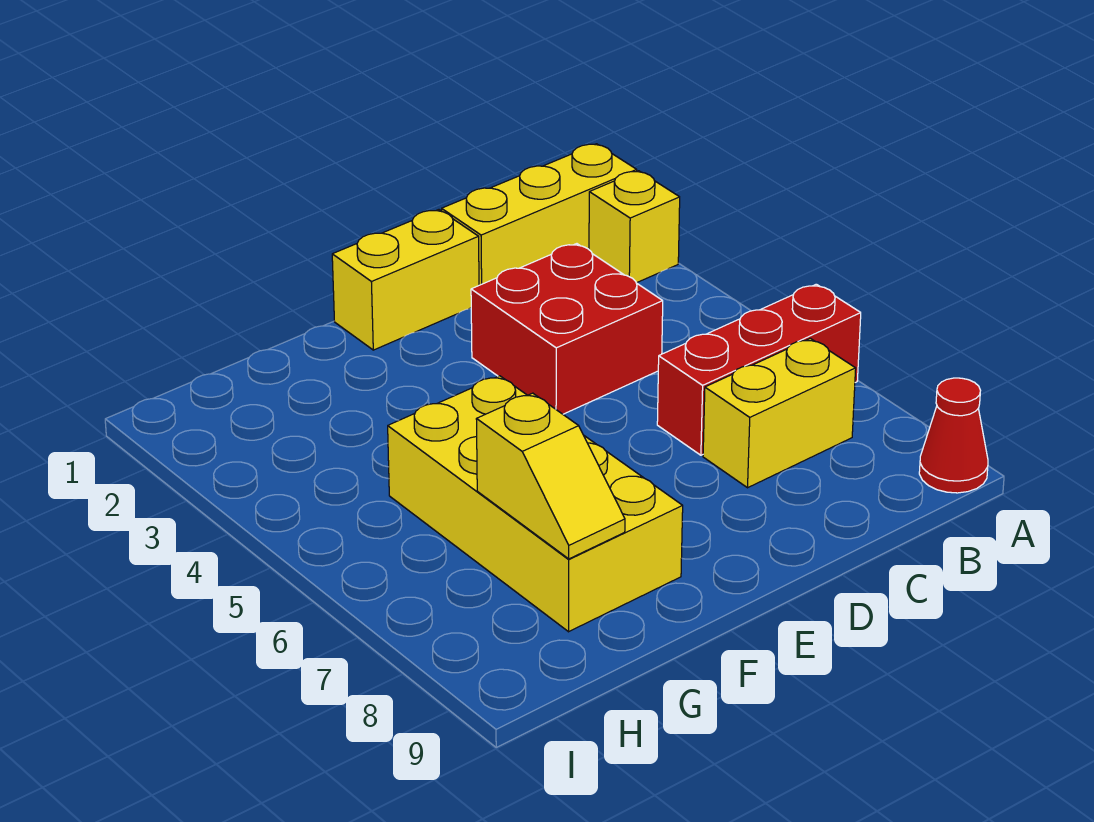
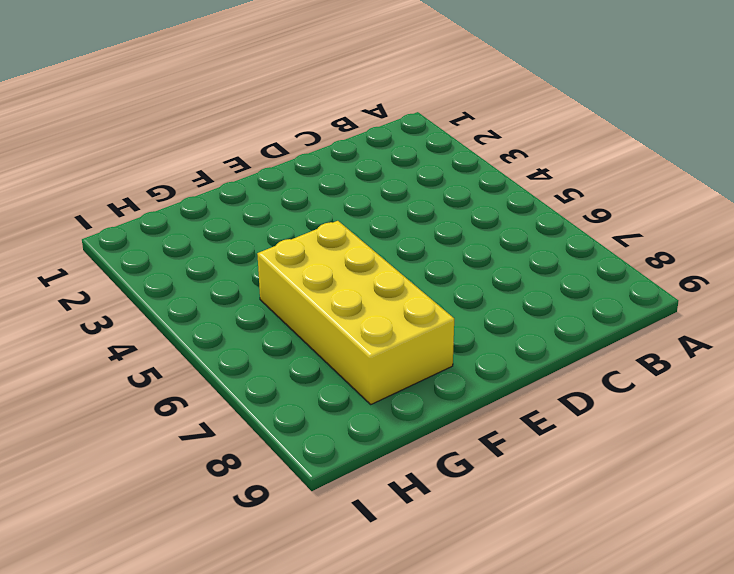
none -> yellow brick A1:C1 level 1
none -> yellow brick A2 level 1

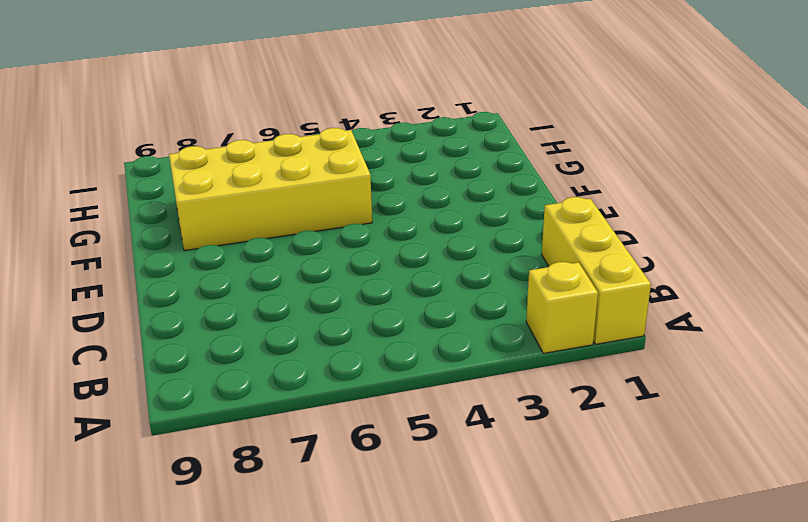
none -> red brick A6:C6 level 1
none -> red cone A9 level 1

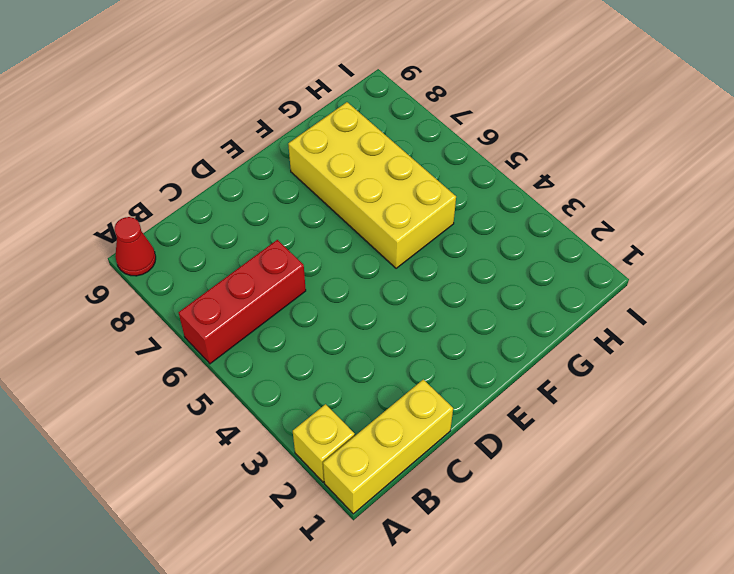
none -> yellow brick B7:C7 level 1
none -> red brick C3:D4 level 1

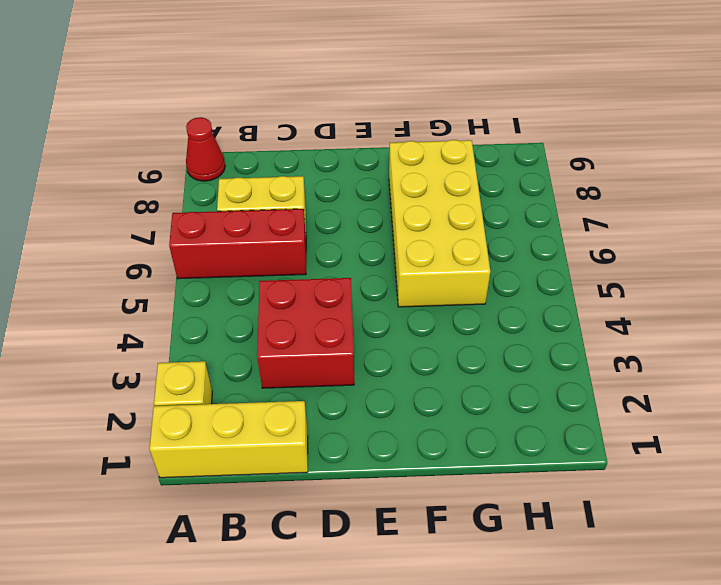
none -> yellow brick D1:E1 level 1
none -> yellow slope G7:G8 level 2 top 7

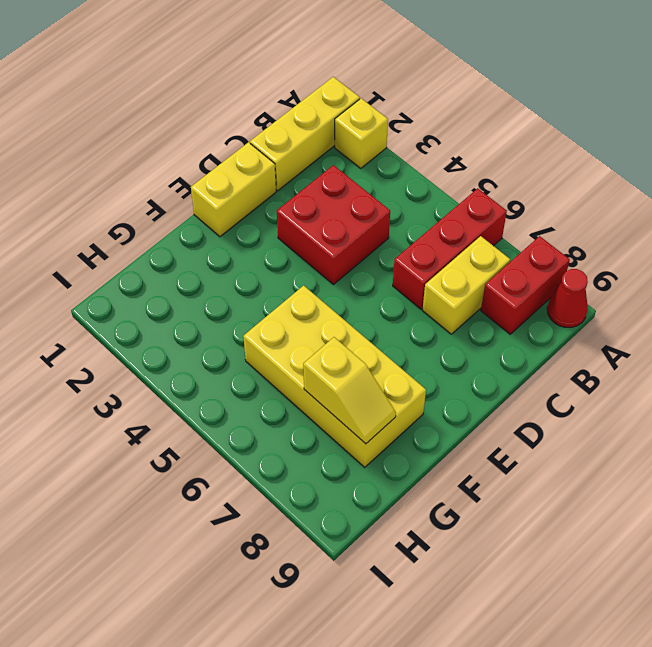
red brick A8:B8 level 1 -> none

